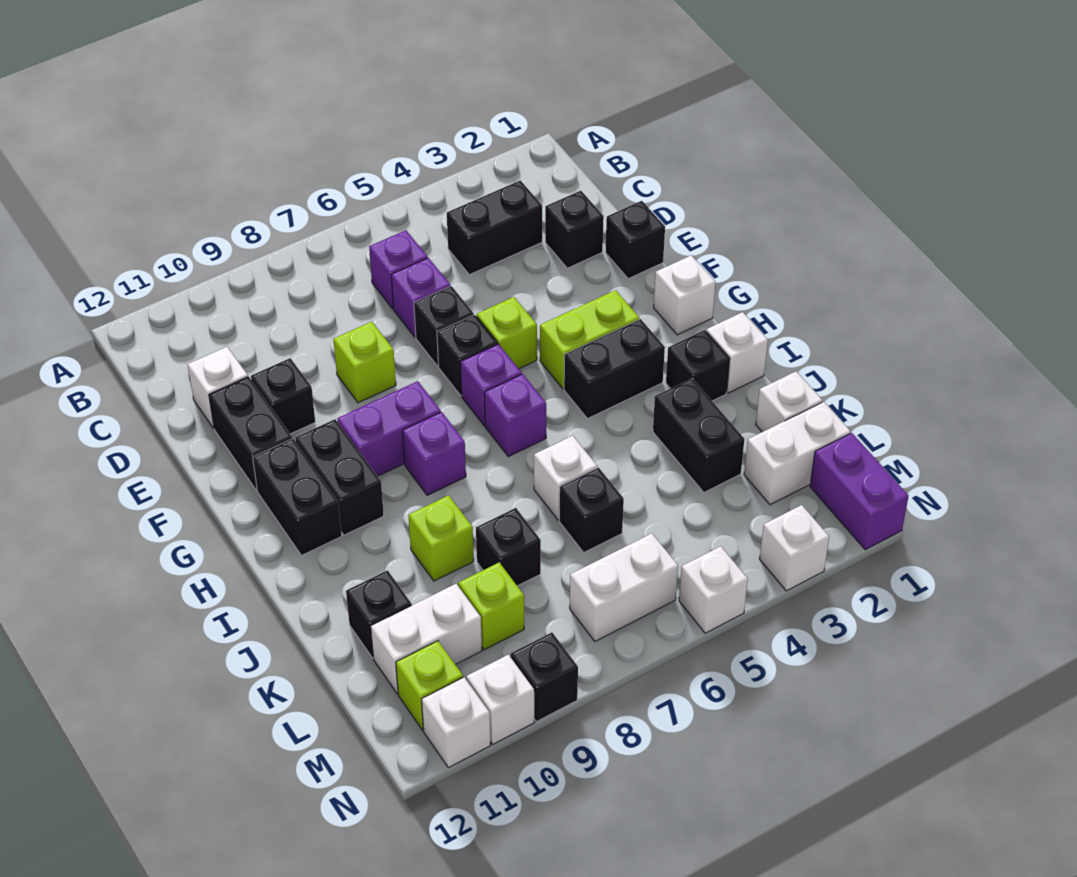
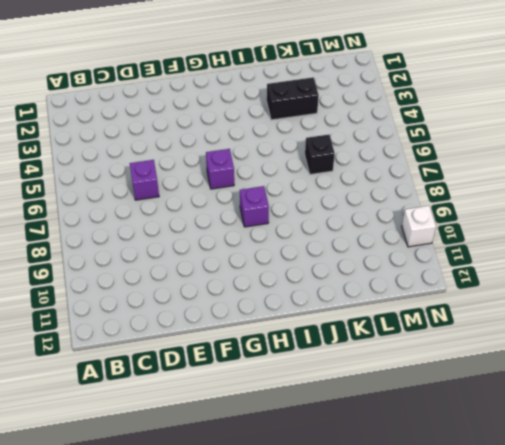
none -> black brick C3:C4 level 1
none -> purple brick C6 level 1
none -> black brick D2 level 1
none -> white brick D11 level 1

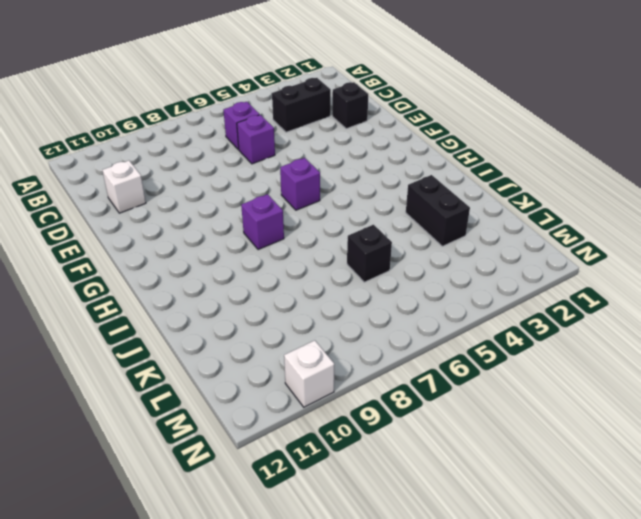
none -> black brick E1 level 1
none -> black brick E6 level 1
none -> lime brick E8 level 1
none -> black brick E10 level 1

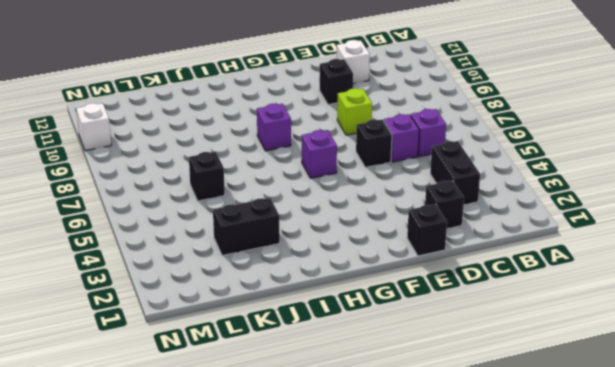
none -> black brick E11:F11 level 1
none -> lime brick F5 level 1
none -> black brick F6 level 1
none -> white brick G1 level 1

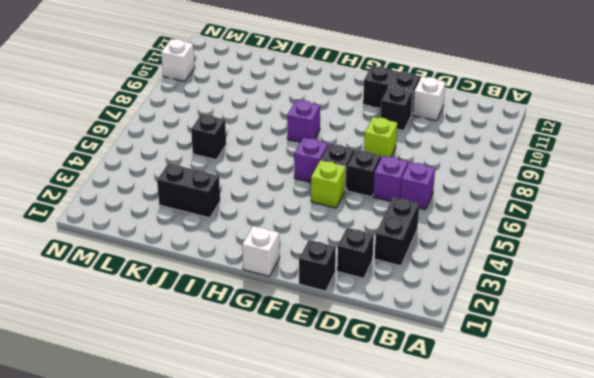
none -> lime brick G3:G4 level 1
none -> purple brick G8:G9 level 1
none -> black brick G10:H10 level 1
none -> black brick G11:H11 level 1

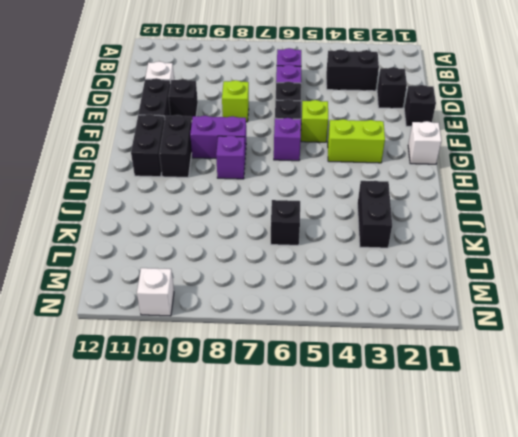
none -> black brick H3:H4 level 1
none -> purple brick H6 level 1
none -> white brick I1 level 1
none -> black brick I2 level 1

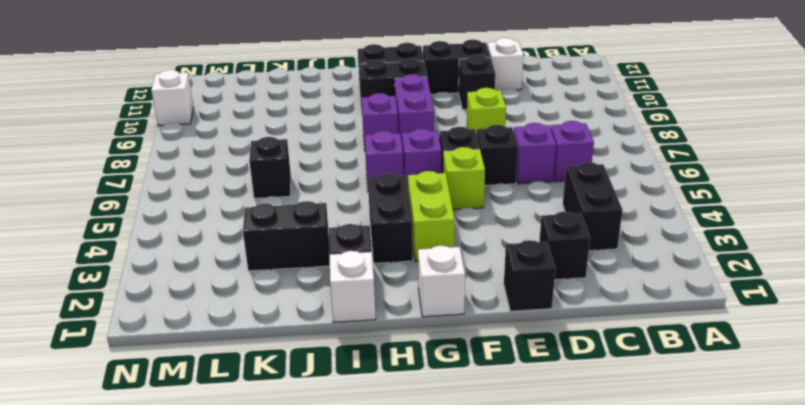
none -> white brick J6 level 1
none -> lime brick J9 level 1
none -> white brick K1 level 1
none -> black brick K8 level 1

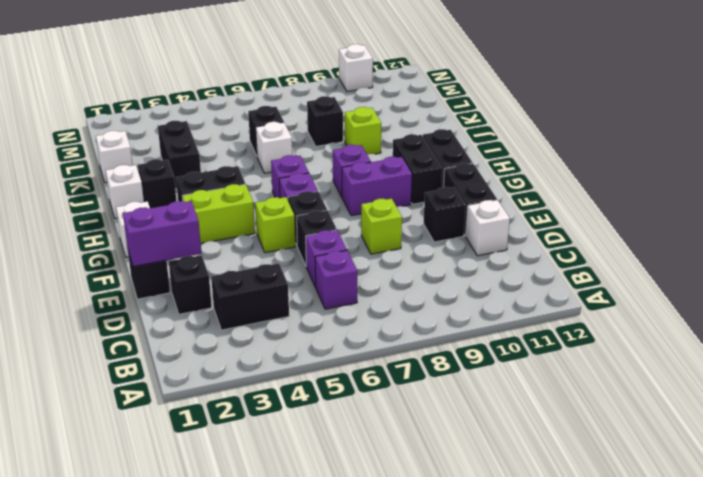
purple brick E1:E2 level 2 -> purple brick M1:N1 level 1
none -> black brick K11 level 1
none -> white brick L1:L2 level 1
none -> lime brick L9 level 1
none -> white brick L10:L11 level 1

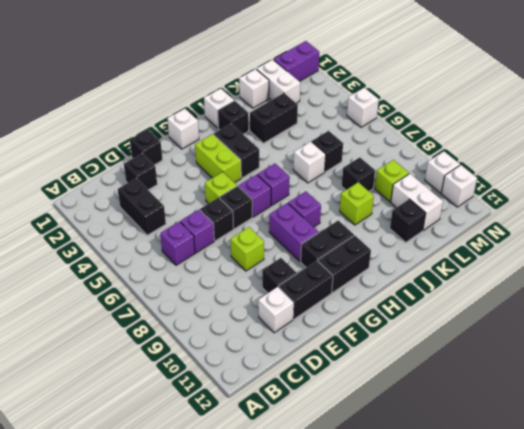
none -> white brick M6:M7 level 1
none -> lime brick M11 level 1
none -> white brick N3 level 1
none -> black brick N9 level 1

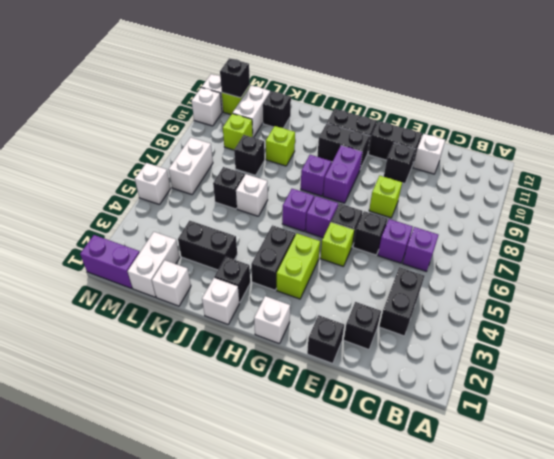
black brick M11 level 2 -> black brick N9 level 1
none -> white brick N3 level 1

